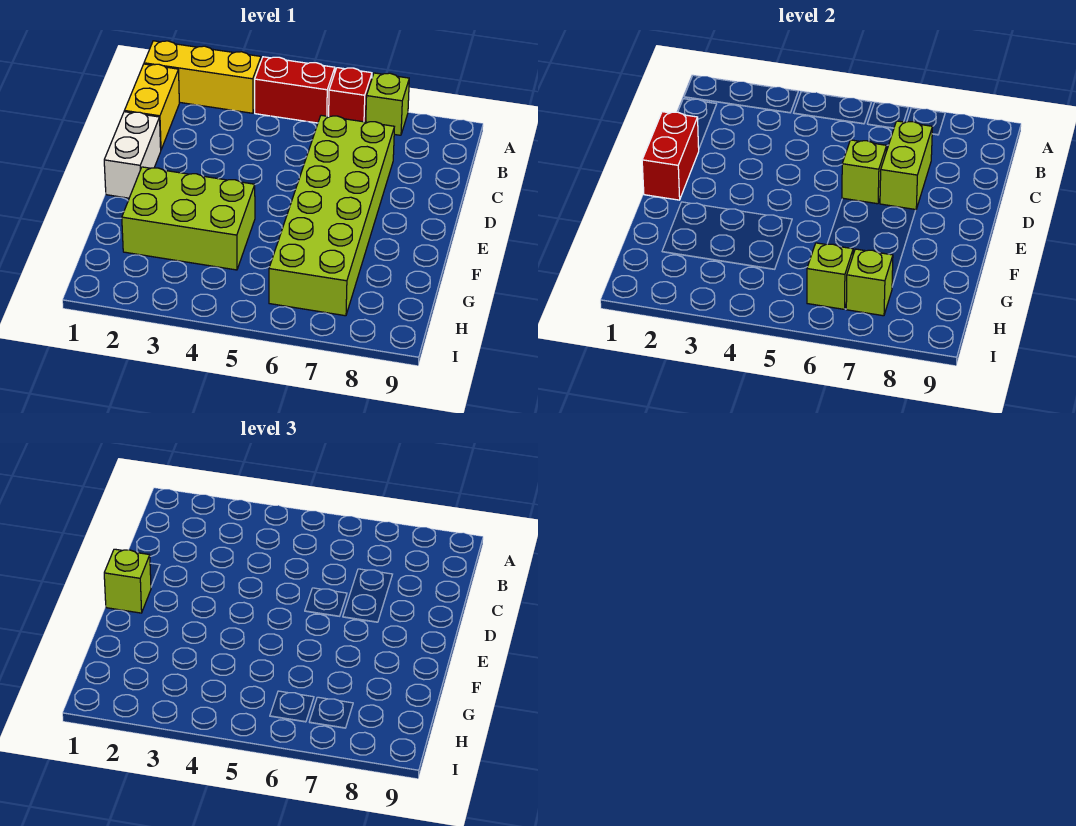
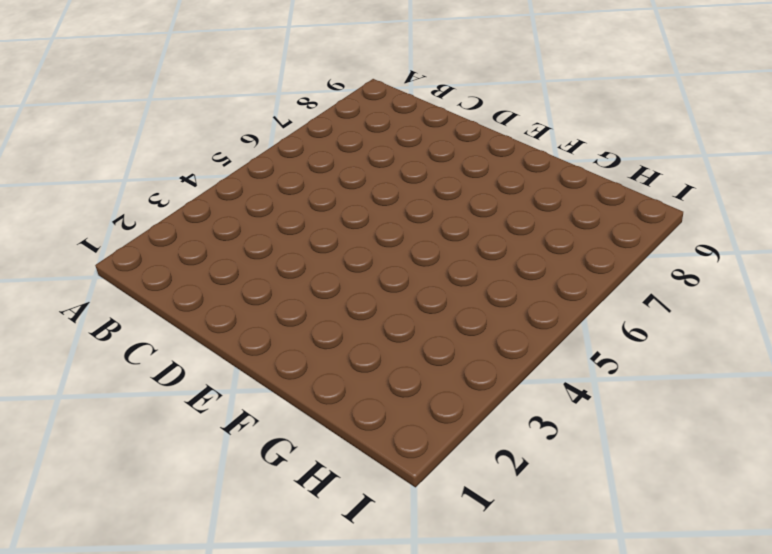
none -> yellow brick A1:A3 level 1
none -> red brick A4:A5 level 1
none -> red brick A6 level 1

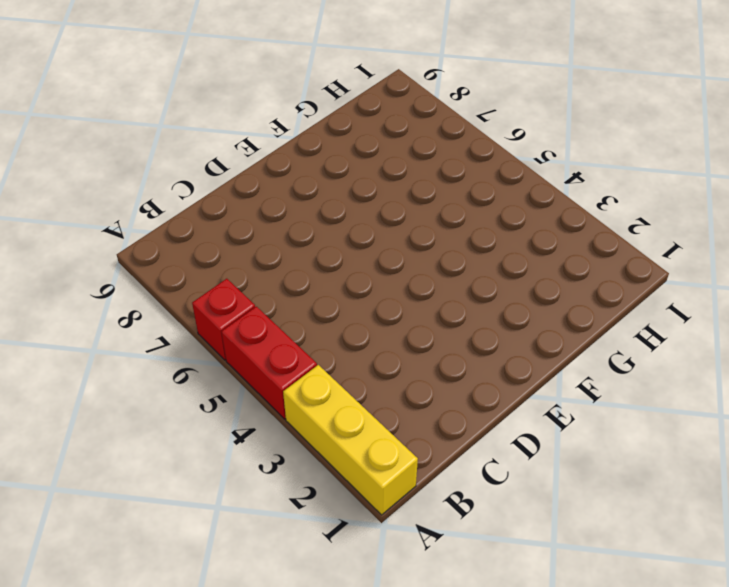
none -> lime brick A7 level 1
none -> yellow brick B1:C1 level 1
none -> lime brick C6:H7 level 1

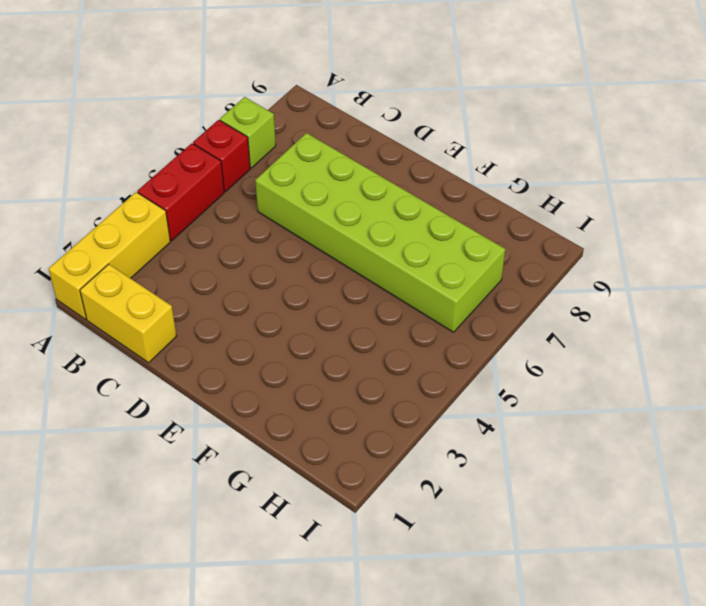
none -> white brick D1:E1 level 1
none -> lime brick F2:G4 level 1
none -> lime brick C7:D7 level 2

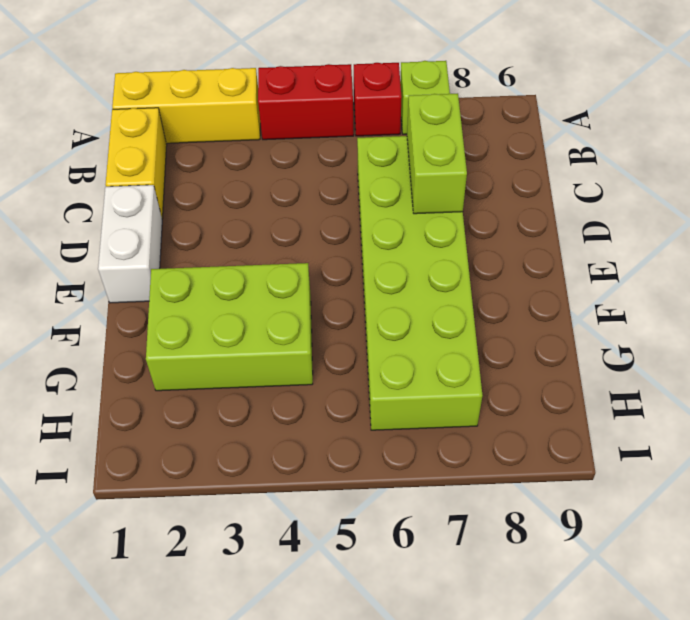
none -> red brick D1:E1 level 2
none -> lime brick D6 level 2
none -> lime brick H6 level 2

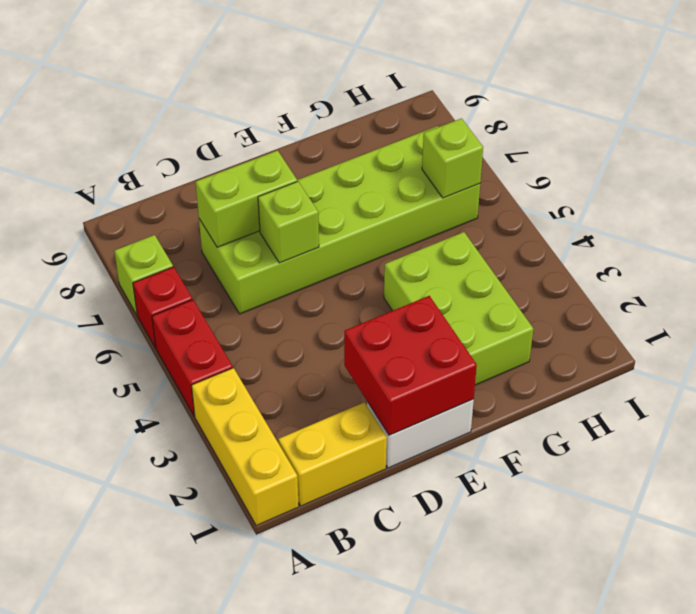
red brick D1:E2 level 2 -> red brick D1:E1 level 2
none -> lime brick H7 level 2
none -> lime brick E1 level 3

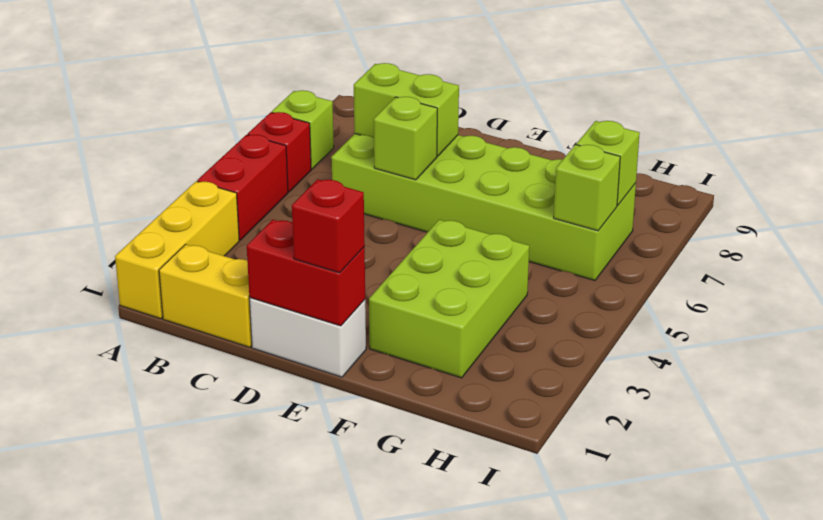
red brick E1 level 3 -> lime brick E1 level 3

